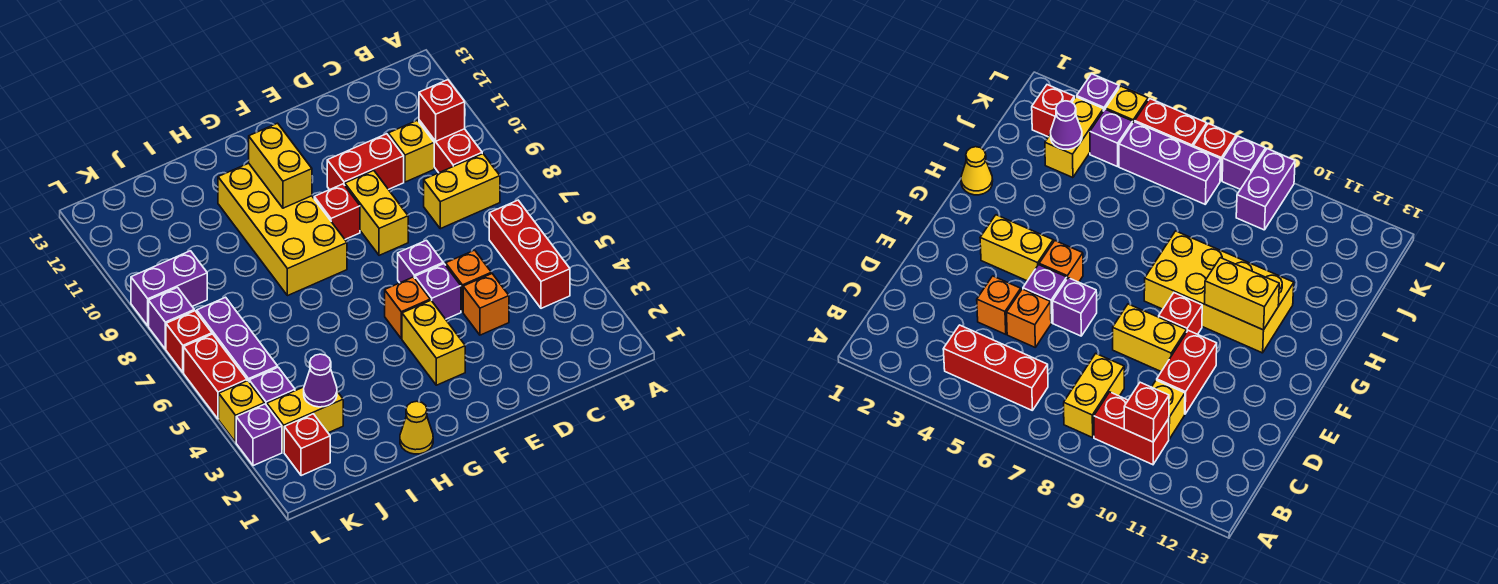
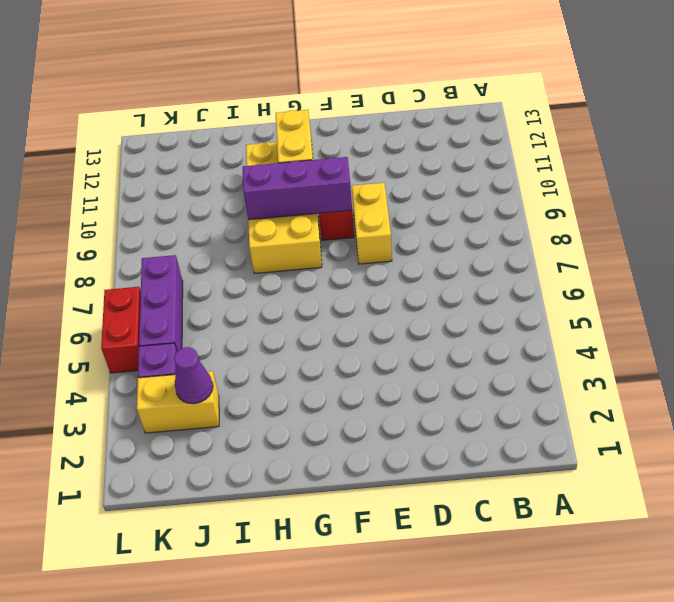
purple brick F9:H9 level 2 -> none
none -> red brick B4:B6 level 1
none -> yellow brick B8:C8 level 1
none -> red brick B9:B10 level 1

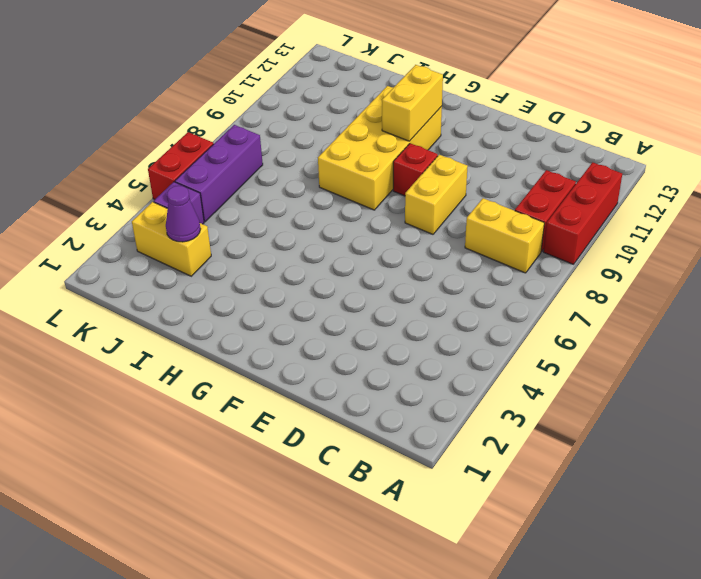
red brick A9:A11 level 1 -> red brick B4:B6 level 1
none -> yellow brick C10 level 1
none -> orange brick D4 level 1
none -> orange brick D5 level 1

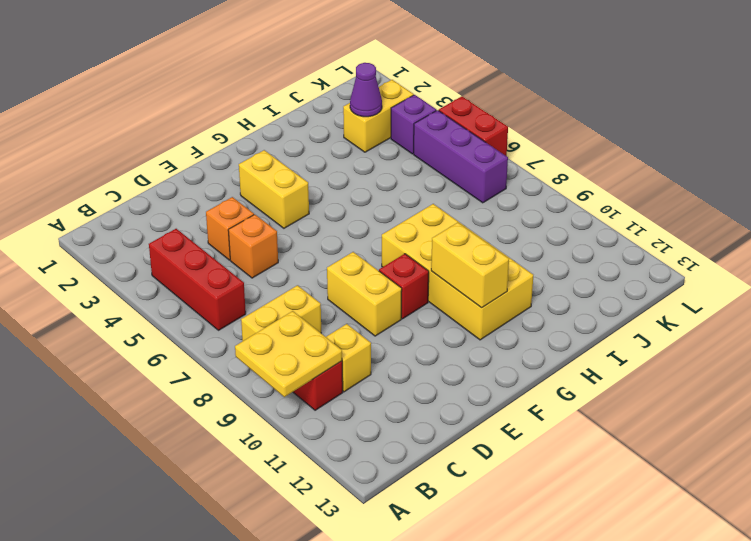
yellow plate A9:B10 level 2 -> red brick B10 level 2
none -> red brick D10:E10 level 1
none -> purple brick E5 level 1
none -> purple brick E6 level 1

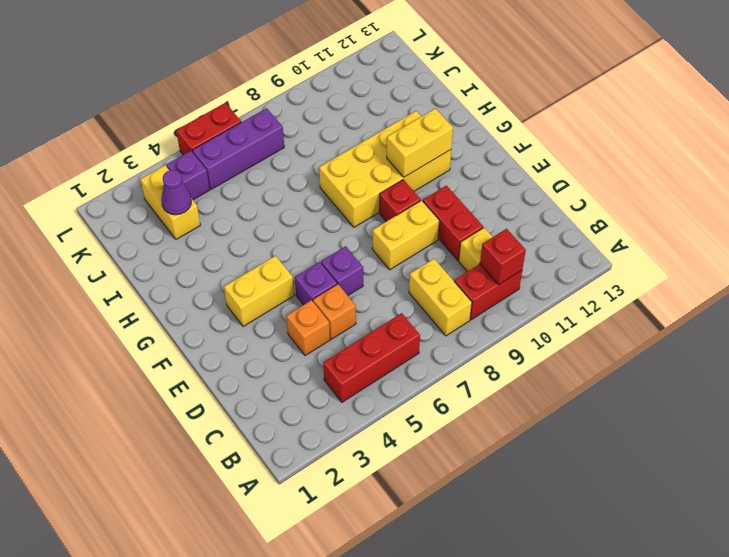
none -> orange brick F5 level 1
none -> yellow cone H1 level 1
none -> red brick K2 level 1

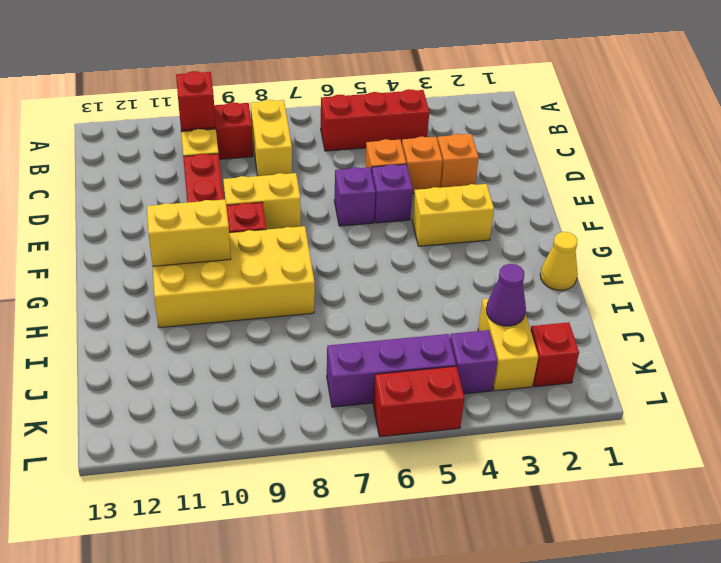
orange brick D3 level 1 -> orange brick F5 level 1
none -> purple brick K9:L9 level 1
none -> purple brick L3 level 1
none -> yellow brick L4 level 1

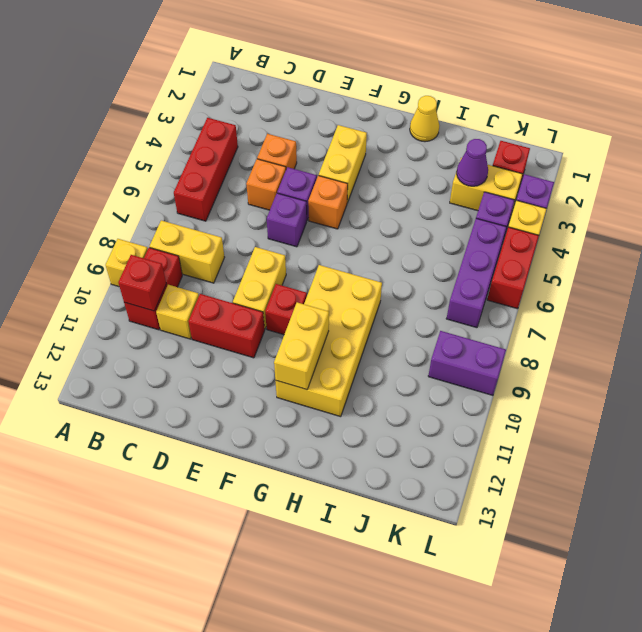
yellow brick A9 level 1 -> none
none -> red brick L7 level 1
none -> purple brick L8 level 1

